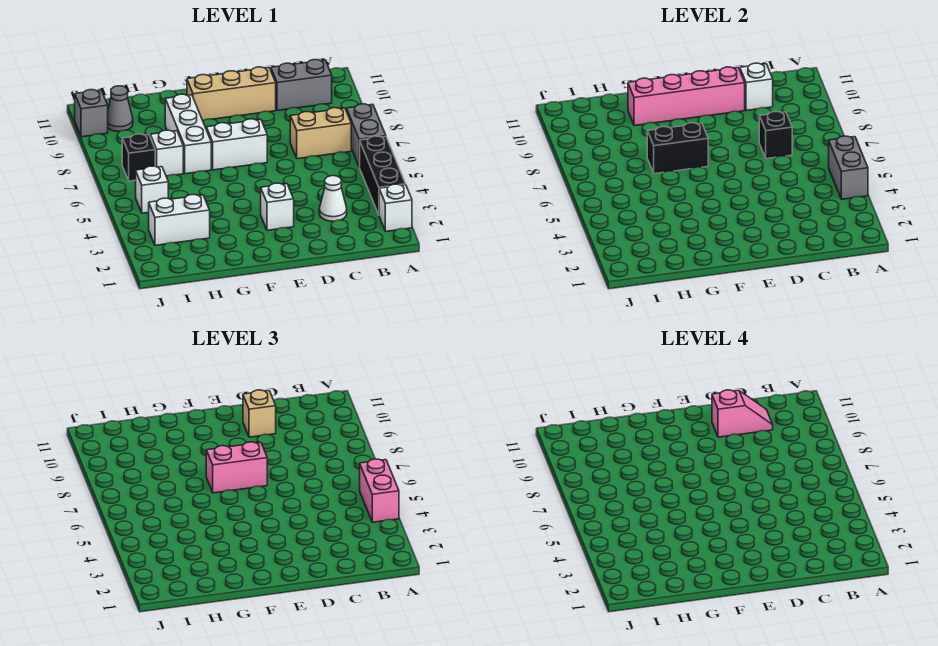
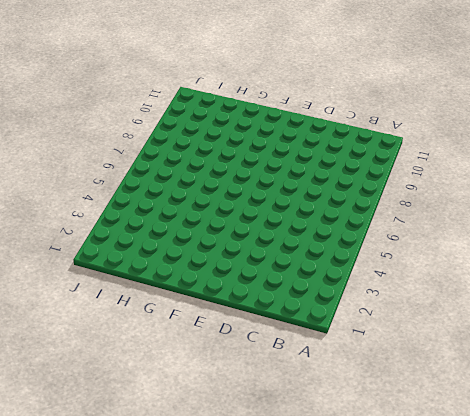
none -> white brick A2 level 1
none -> black brick A3:A5 level 1
none -> grey brick A6:A7 level 1

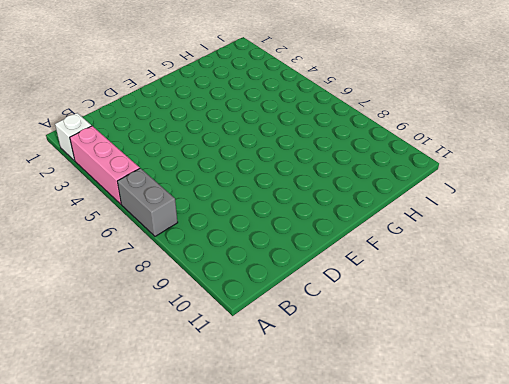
pink brick A3:A5 level 1 -> black brick A3:A5 level 1
none -> tan brick B7:C7 level 1
none -> grey brick B10:C10 level 1
none -> white cone C3 level 1

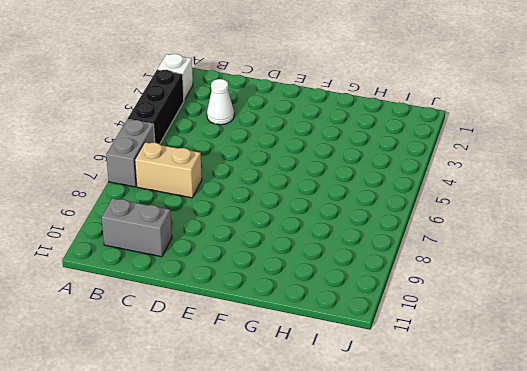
none -> tan brick D10:F10 level 1
none -> white brick E3 level 1
none -> white brick E7:F7 level 1

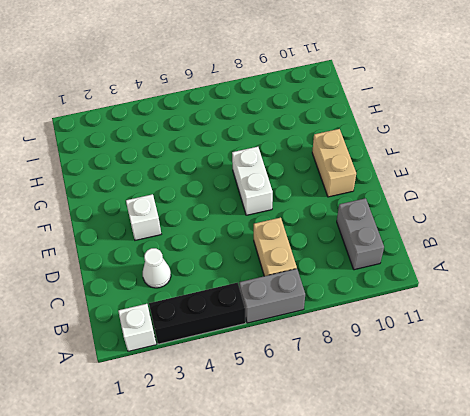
tan brick E10:F10 level 1 -> tan brick D10:F10 level 1
none -> white brick G7:G9 level 1
none -> white brick H3:I3 level 1
none -> white brick H7 level 1

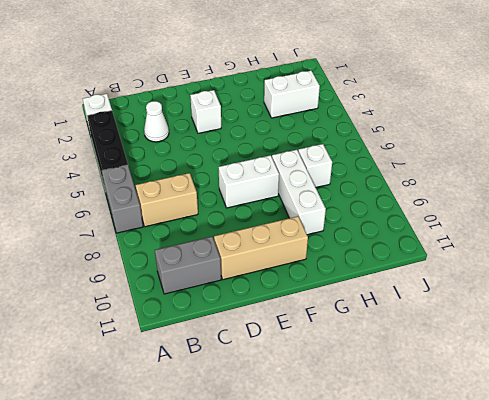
none -> white brick I5 level 1
none -> black brick I7 level 1
none -> grey cone I10 level 1

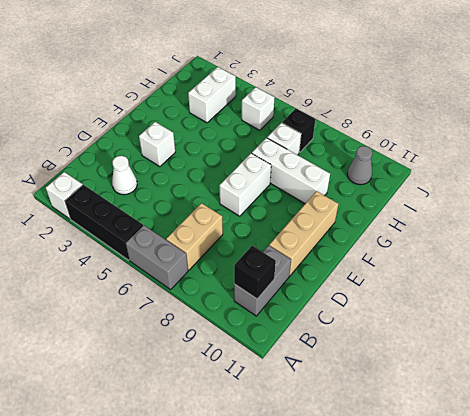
black brick B10 level 2 -> black brick C7 level 2
none -> grey brick J10 level 1
none -> grey brick A4:A5 level 2
none -> white brick C10 level 2

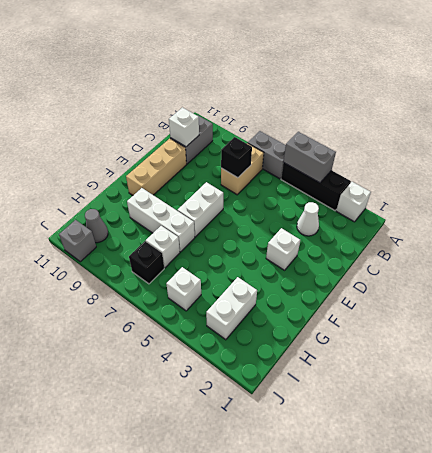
none -> pink brick D10:G10 level 2
none -> black brick F7:G7 level 2
none -> pink brick A4:A5 level 3

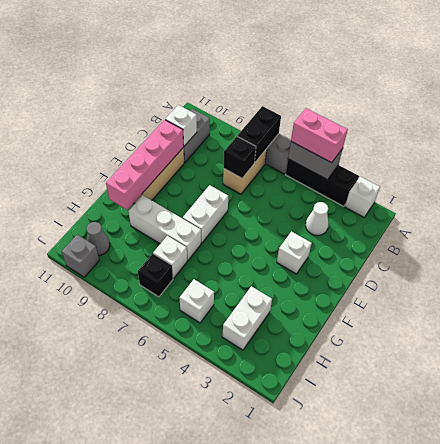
black brick A7:B7 level 2 -> black brick F7:G7 level 2
none -> tan brick D10 level 3
none -> pink brick E7:F7 level 3
none -> pink slope C10:D10 level 4 top D

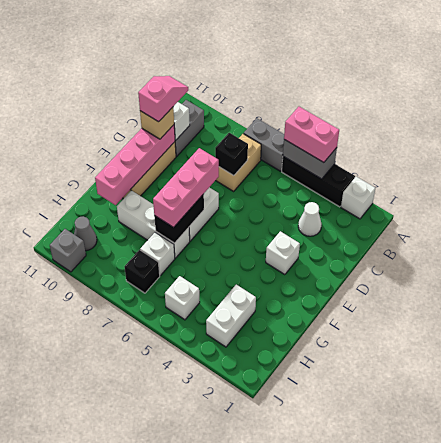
pink brick E7:G7 level 3 -> pink brick E7:F7 level 3

